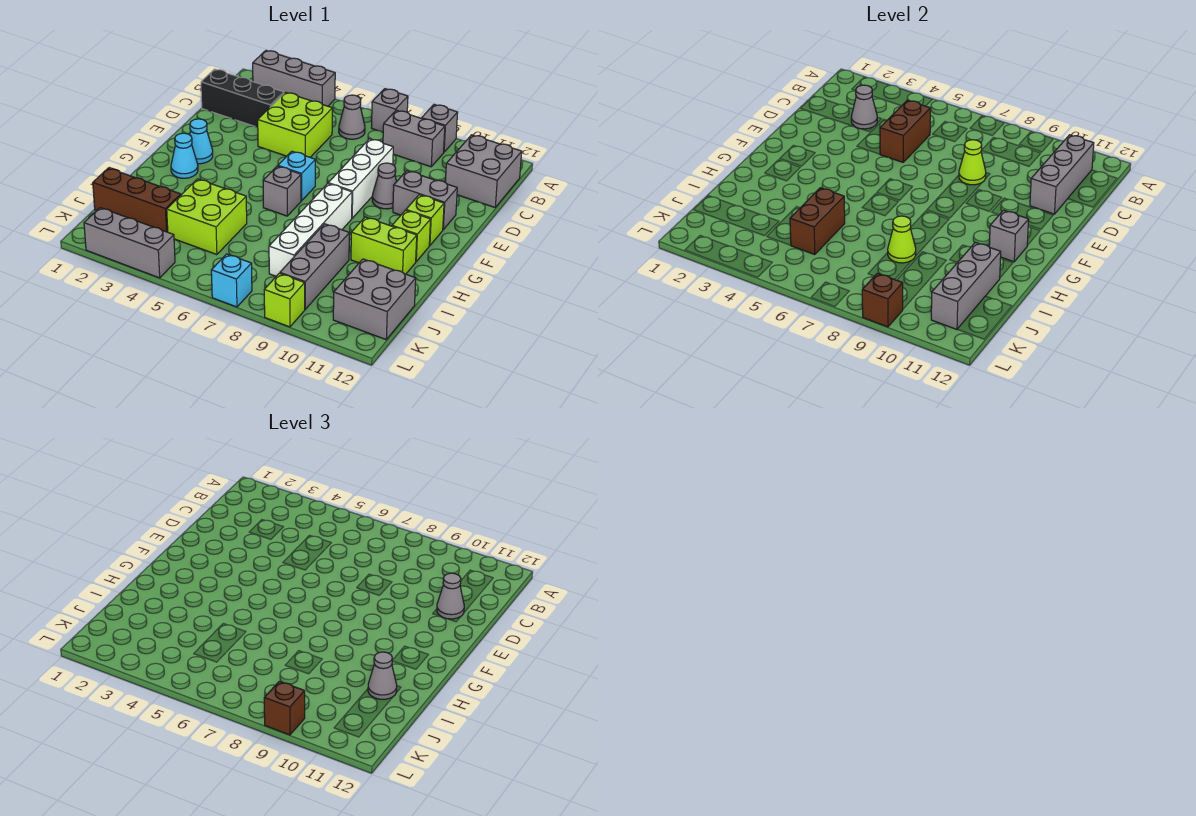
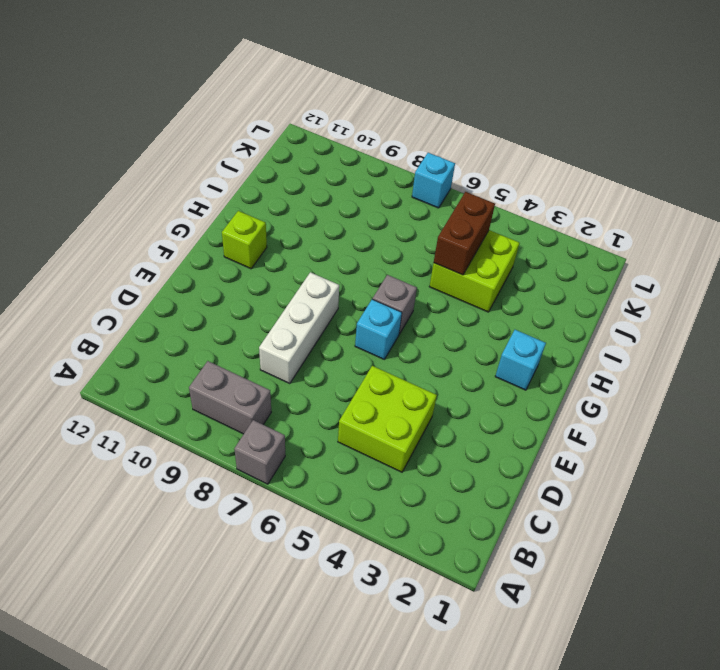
cyan brick G2 level 1 -> cyan cone G2 level 1
none -> grey brick A2:A4 level 1
none -> grey brick A9 level 1
none -> grey cone B6 level 1
none -> grey brick B11:C12 level 1

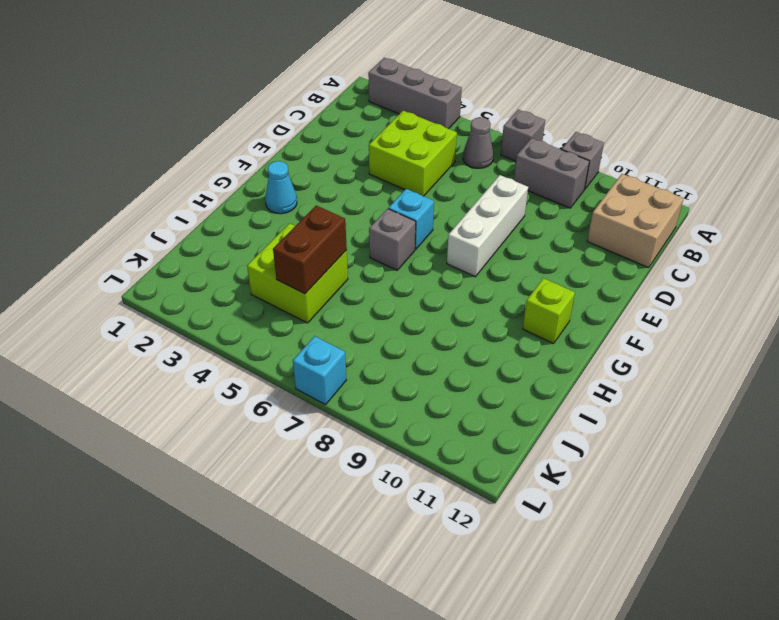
tan brick B11:C12 level 1 -> grey brick B11:C12 level 1
none -> black brick C1:C3 level 1
none -> grey cone E9 level 1
none -> grey brick E10:E11 level 1
none -> cyan cone F2 level 1

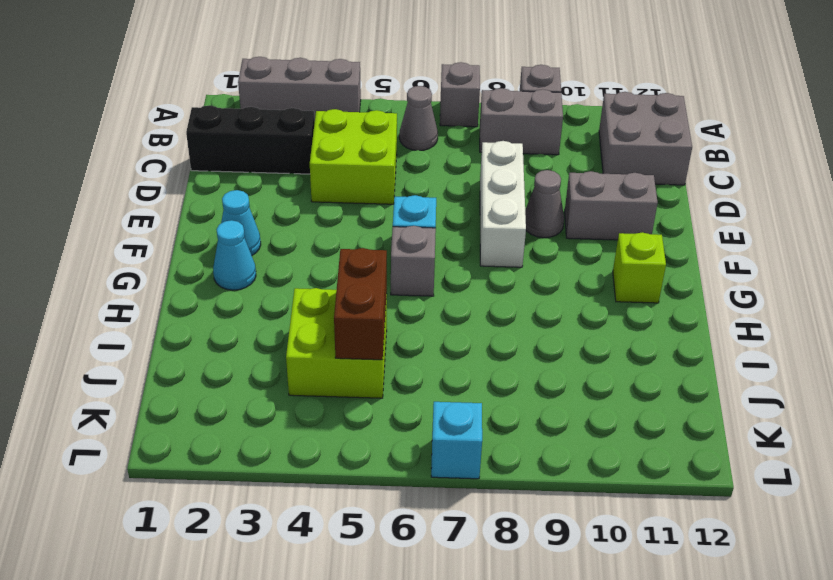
none -> lime brick F11 level 1
none -> white brick G8:J8 level 1
none -> lime brick H10:H11 level 1
none -> grey brick I9:K9 level 1

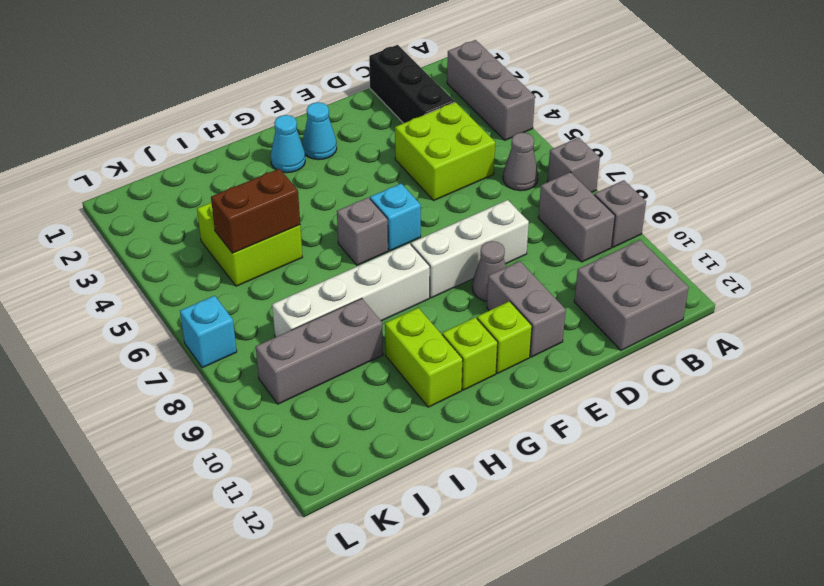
none -> brown brick J1:J3 level 1
none -> grey brick J11:K12 level 1
none -> grey brick L2:L4 level 1
none -> lime brick L9 level 1

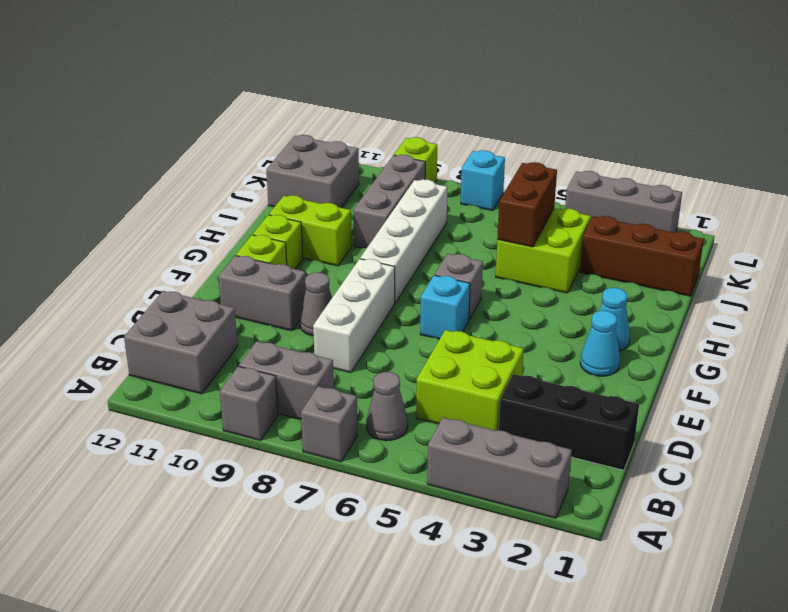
none -> grey brick B11:D11 level 2
none -> grey cone C3 level 2
none -> brown brick C5:D5 level 2
none -> lime cone D8 level 2

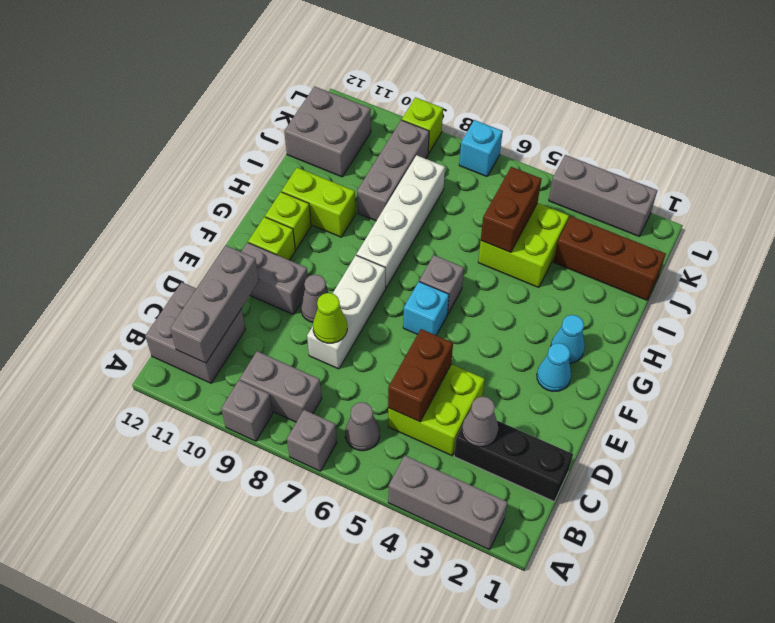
none -> grey brick G11 level 2
none -> lime cone I8 level 2
none -> grey brick I11:K11 level 2
none -> brown brick L9 level 2

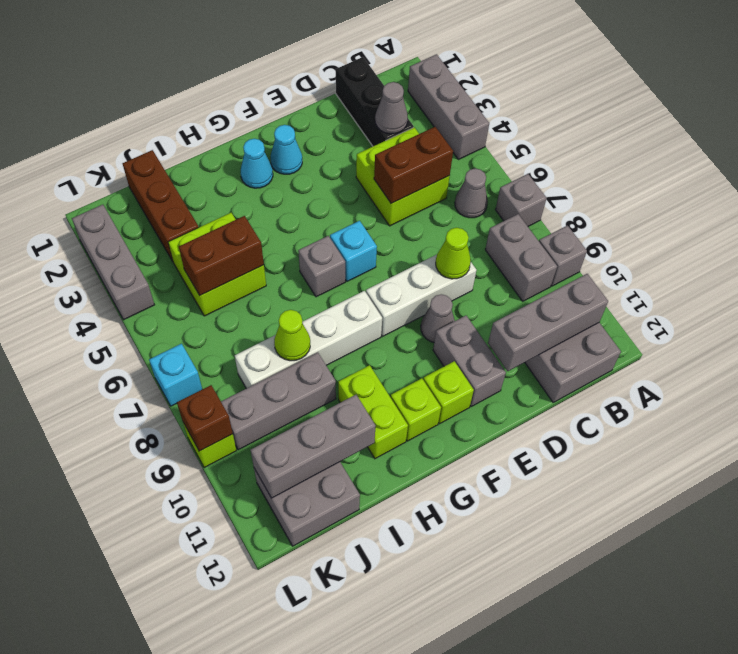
none -> grey brick G11 level 2
none -> grey cone D11 level 3
none -> grey cone I11 level 3
none -> brown brick L9 level 3

